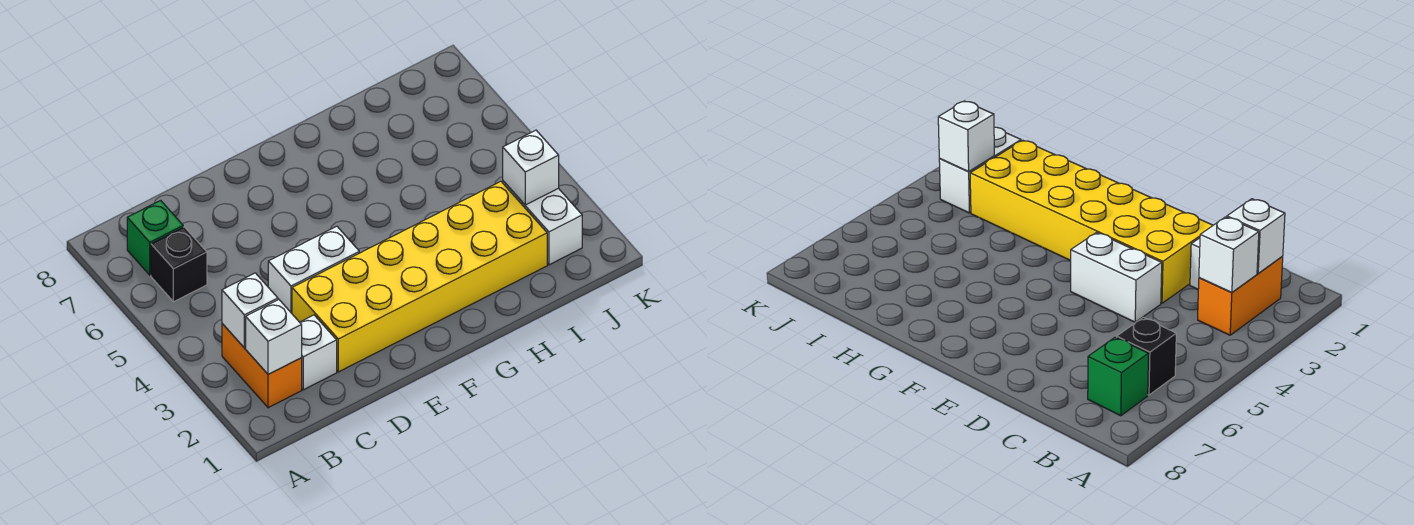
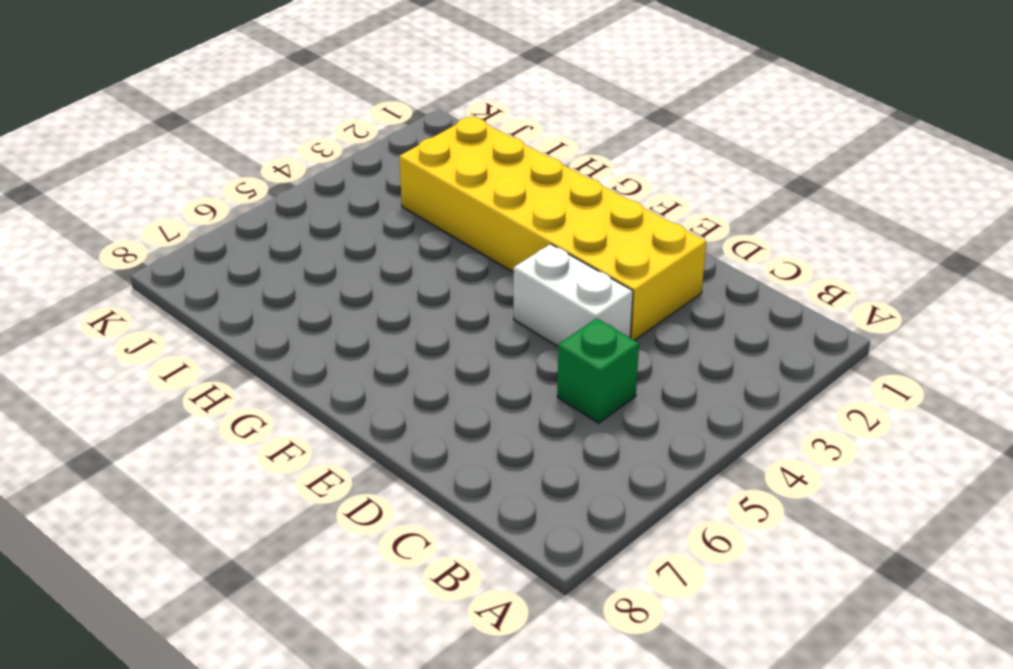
green brick C5 level 1 -> green brick B7 level 1
none -> orange brick B2:B3 level 1
none -> black brick B6 level 1

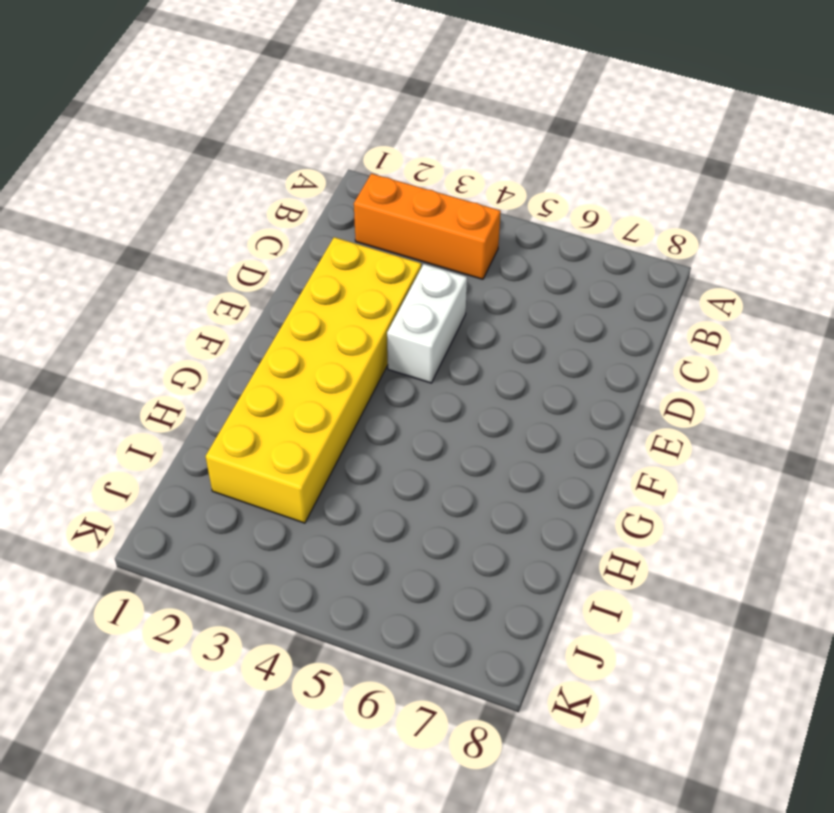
orange brick B2:B4 level 1 -> orange brick B2:B3 level 1
none -> black brick B6 level 1
none -> green brick B7 level 1

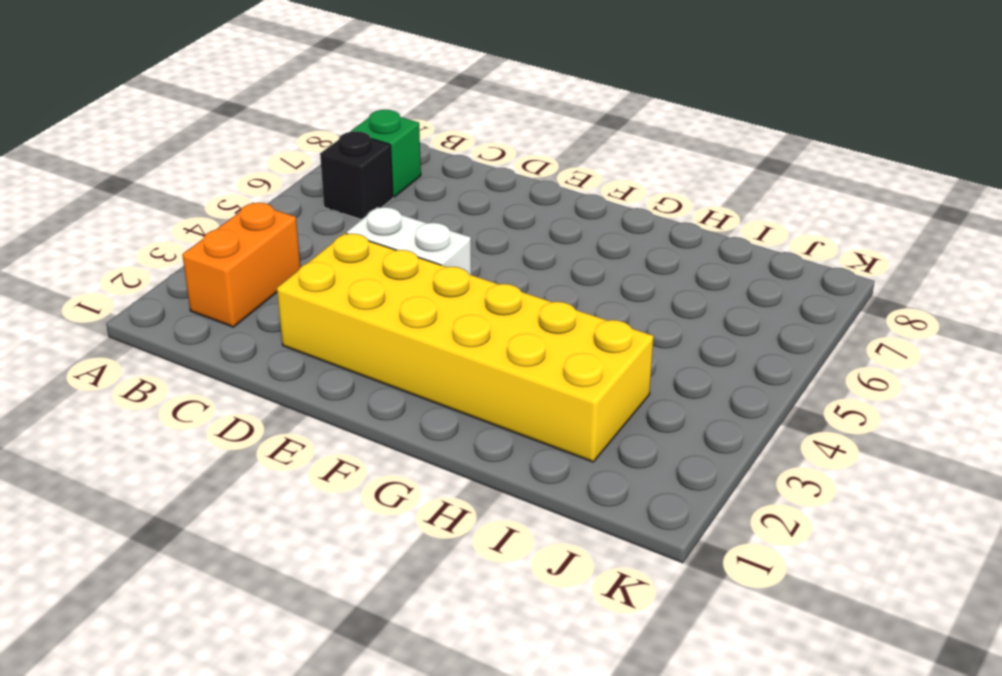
none -> white brick C2 level 1
none -> white brick J2:J3 level 1

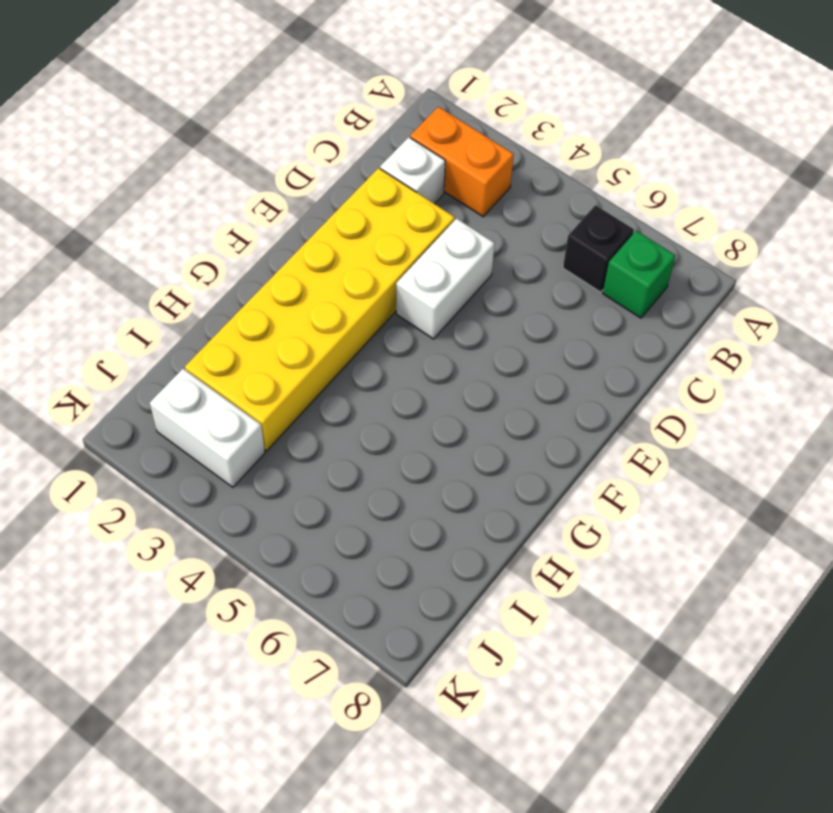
none -> white brick B2 level 2
none -> white brick B3 level 2

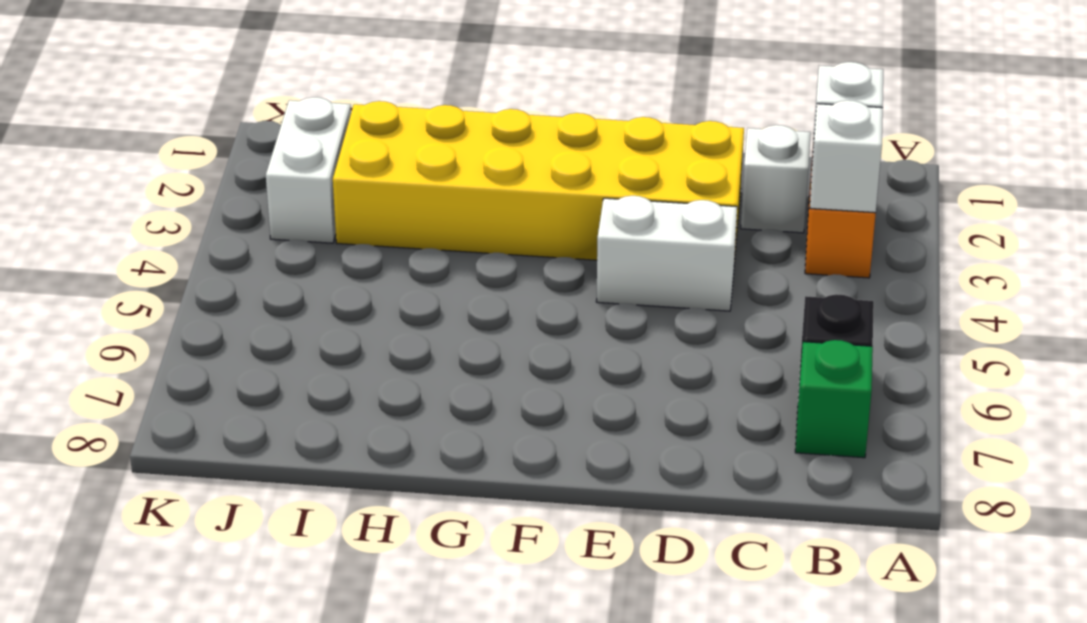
none -> white brick J3 level 2

